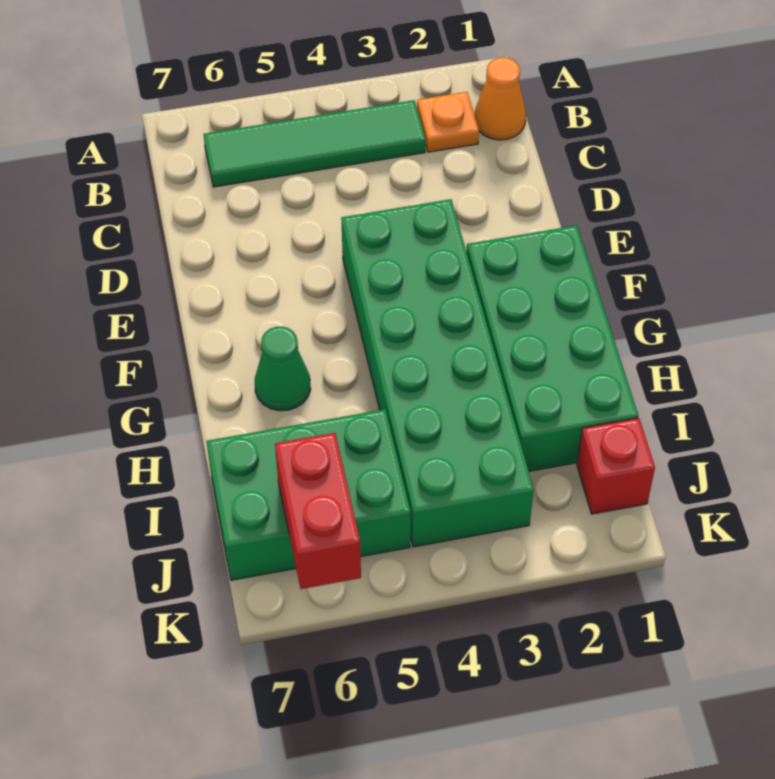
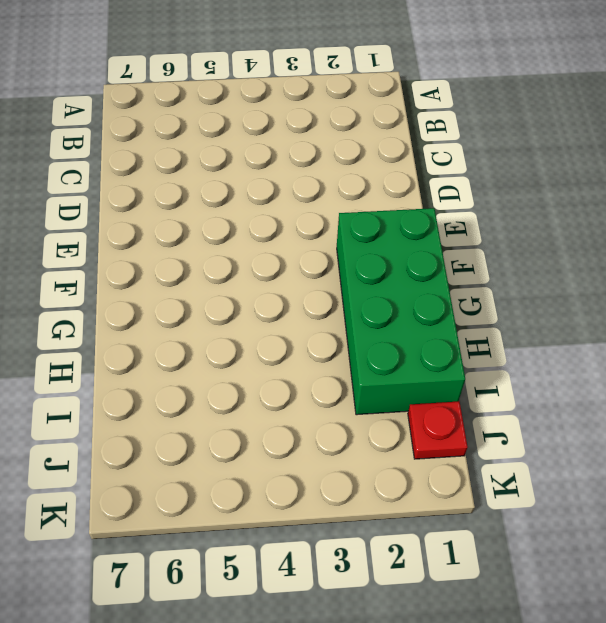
red plate J1 level 1 -> red brick J1 level 1
none -> orange cone B1 level 1
none -> orange plate B2 level 1

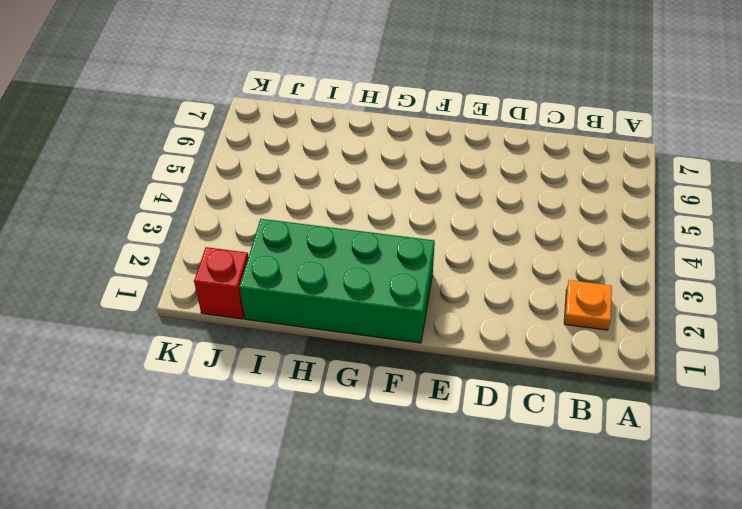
none -> orange cone B1 level 1
none -> green tile B3:B6 level 1

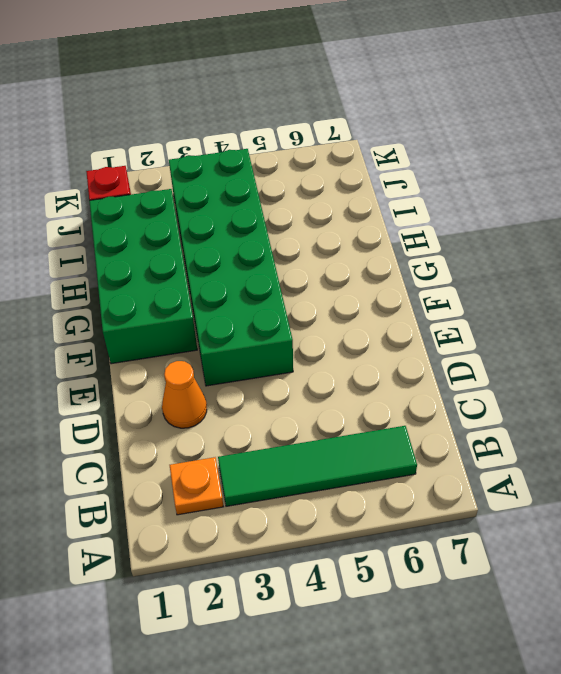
orange cone D2 level 1 -> orange cone B1 level 1
none -> green cone G6 level 1
none -> green brick I5:J7 level 1

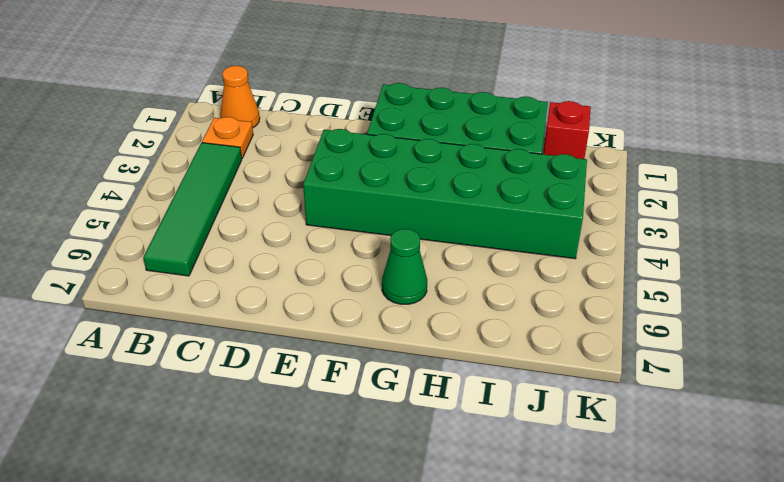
none -> green brick I5:J7 level 1
none -> red brick J6:K6 level 2

